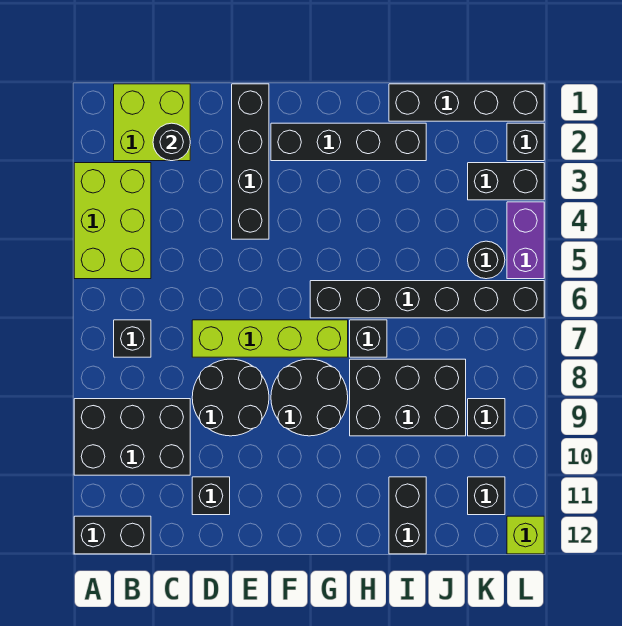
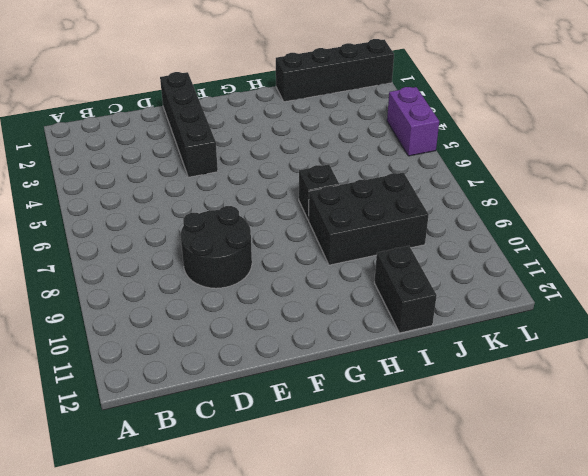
none -> lime brick A3:B5 level 1
none -> black brick A9:C10 level 1
none -> black brick A12:B12 level 1

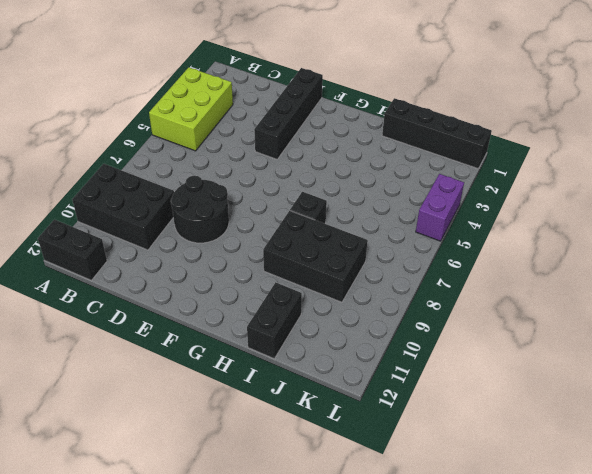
none -> lime brick B1:C2 level 1
none -> black brick B7 level 1
none -> lime brick D7:G7 level 1

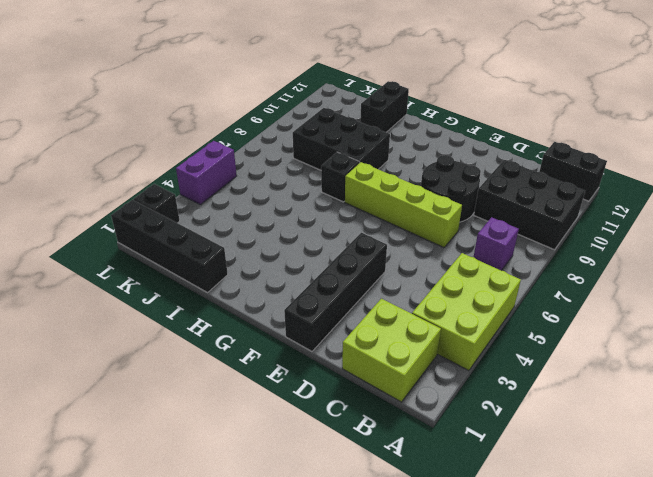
purple brick B7 level 1 -> black brick B7 level 1
none -> black brick D11 level 1
none -> black brick F2:I2 level 1
none -> black round brick F8:G9 level 1

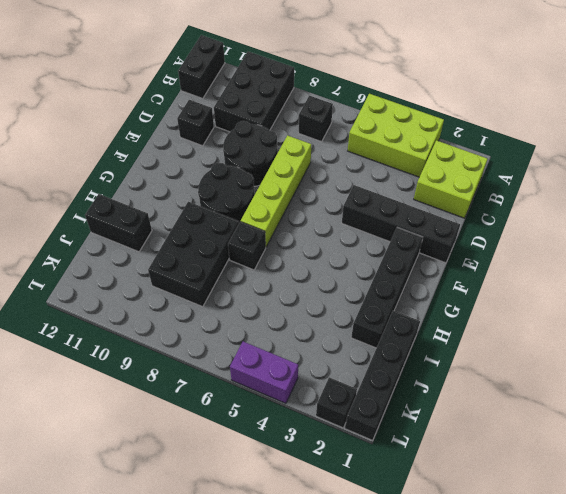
none -> black brick G6:L6 level 1
none -> black brick K3:L3 level 1
none -> black round brick K5 level 1

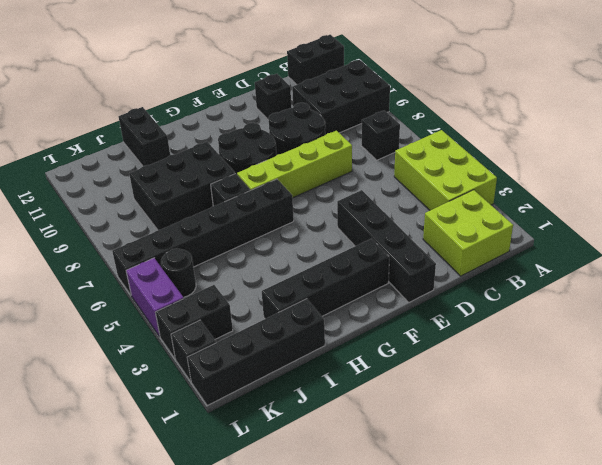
none -> black brick K9 level 1
none -> black brick K11 level 1
none -> lime brick L12 level 1

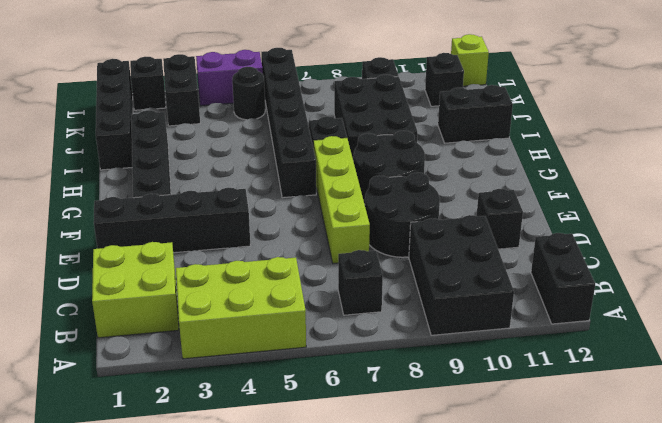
none -> black round brick C2 level 2

